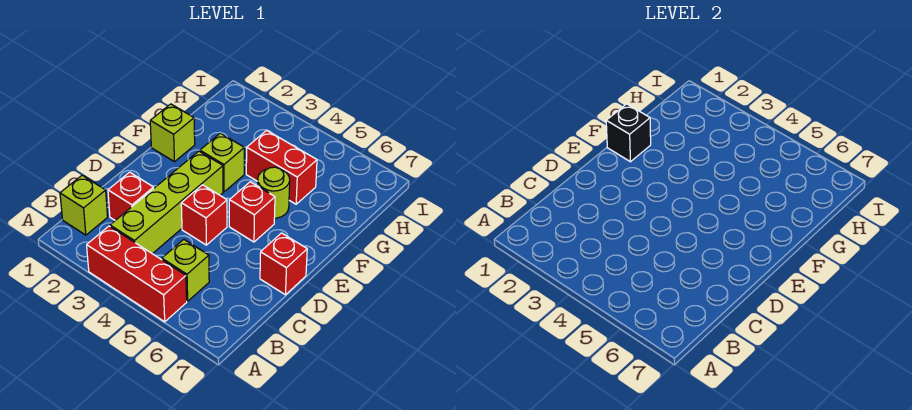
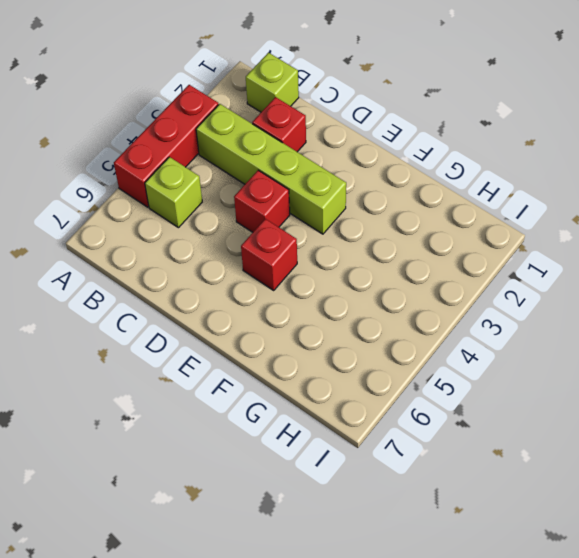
none -> red brick D7 level 1
none -> lime brick F1 level 1
none -> lime brick F3 level 1

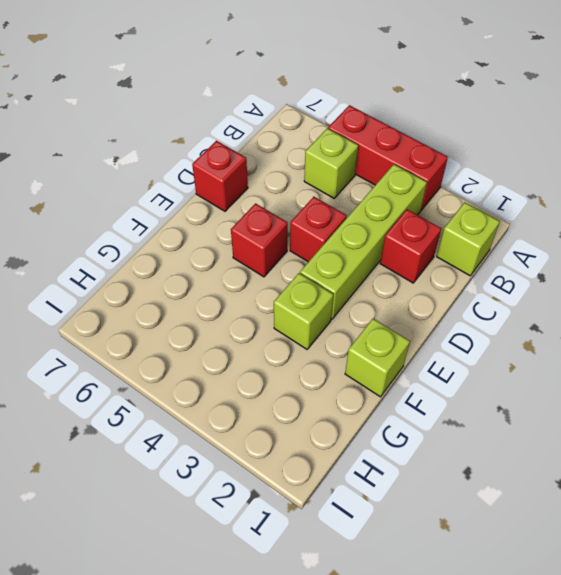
none -> lime round brick F5 level 1
none -> red brick G4:G5 level 1
none -> black brick F1 level 2

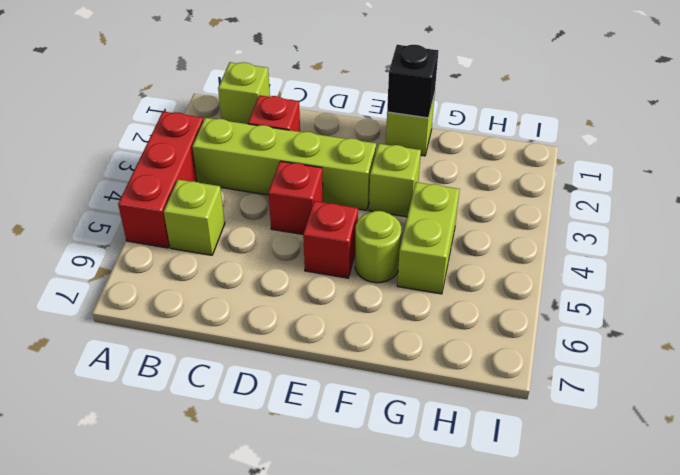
lime brick G4:G5 level 1 -> red brick G4:G5 level 1
none -> red brick D7 level 1

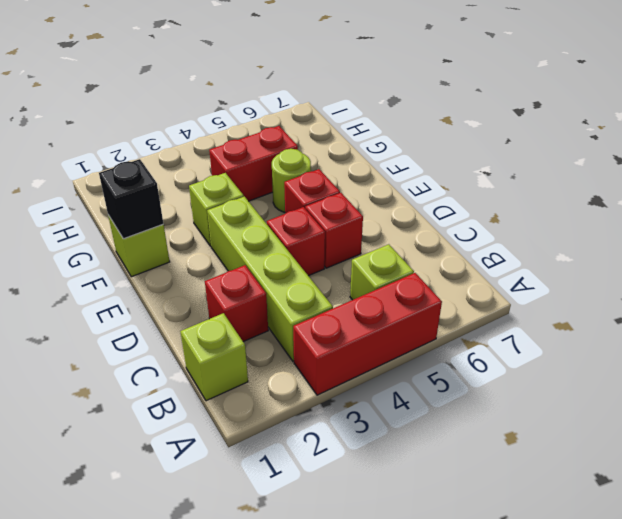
red brick D5 level 1 -> red brick D7 level 1

